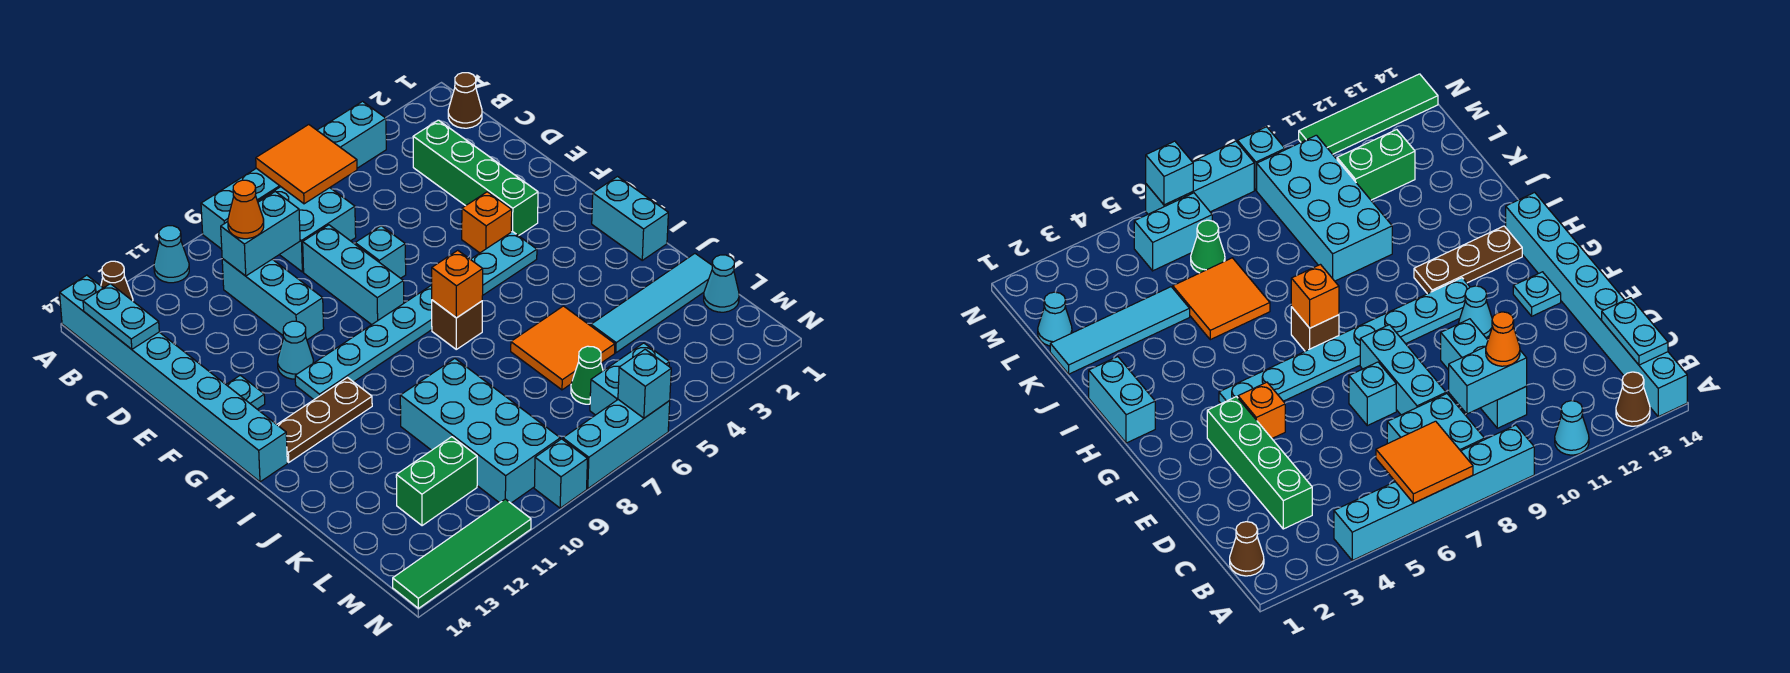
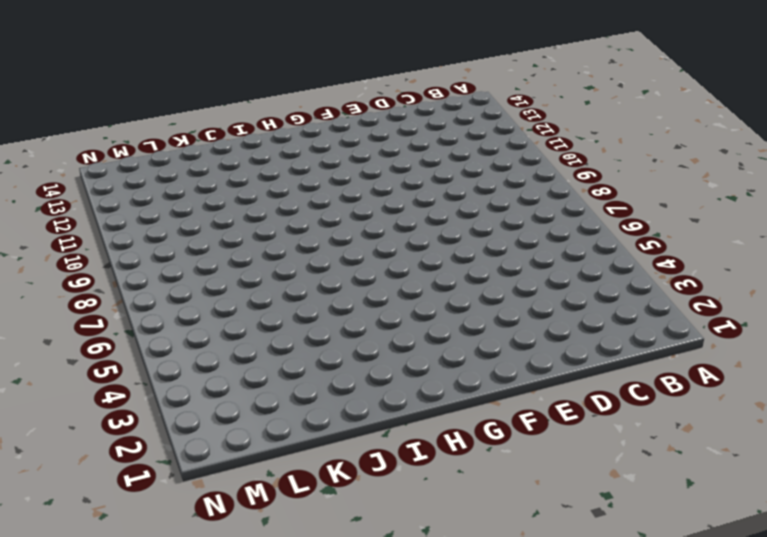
none -> cyan brick A4:A9 level 1
none -> cyan cone A11 level 1
none -> brown cone A13 level 1
none -> cyan brick A14:H14 level 1

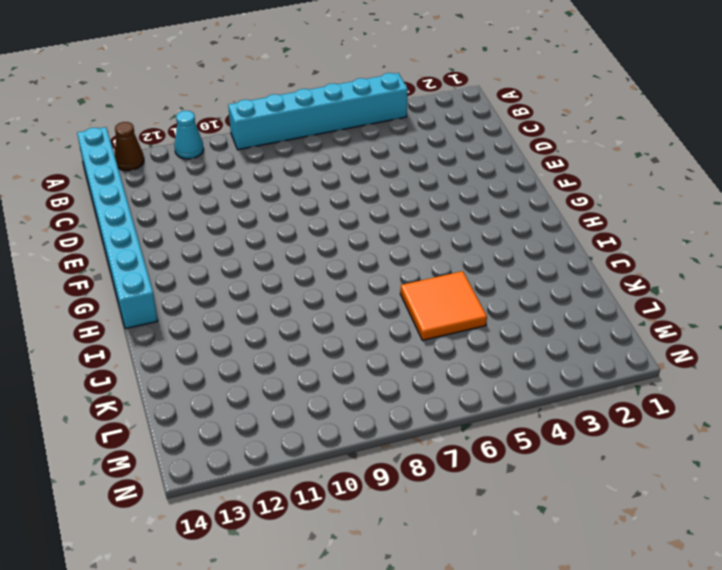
none -> brown cone B1 level 1
none -> cyan brick B7:C8 level 1
none -> green brick C3:F3 level 1
none -> cyan brick C10:E10 level 1

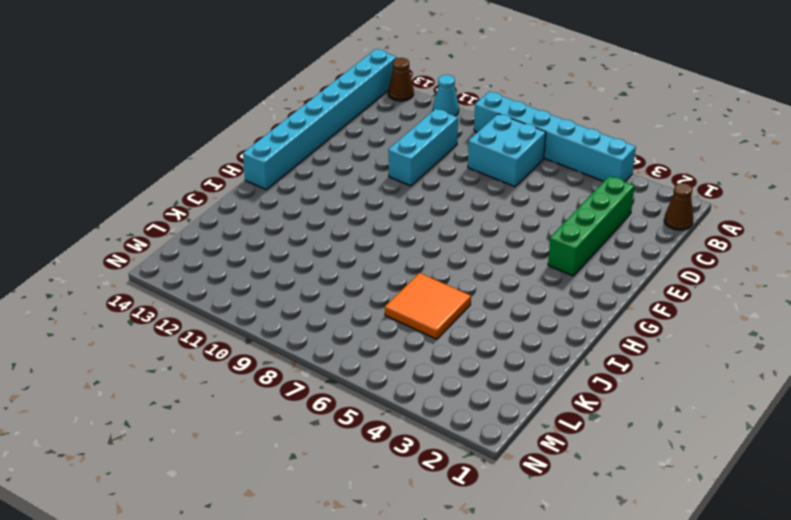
none -> cyan brick D8:F8 level 1
none -> cyan brick E7 level 1
none -> orange brick F4 level 1
none -> cyan cone F11 level 1

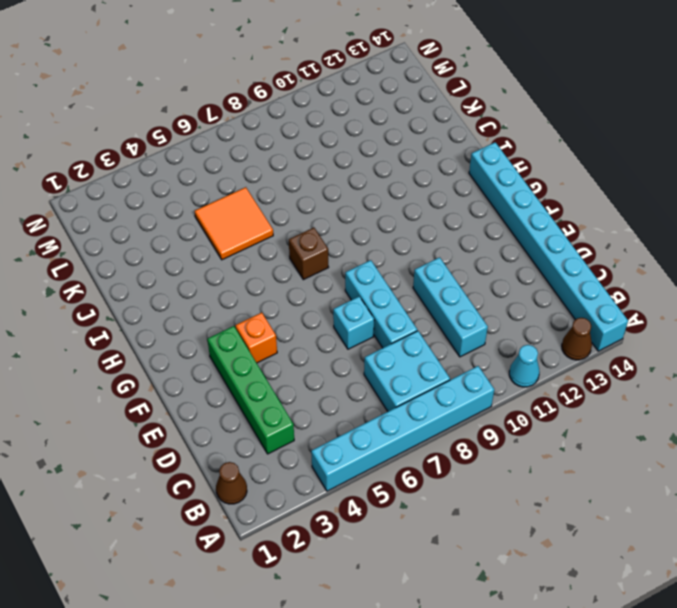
none -> cyan cone F11 level 1
none -> cyan plate F13 level 1
none -> cyan plate G4:G11 level 1
none -> cyan brick H1:I1 level 1

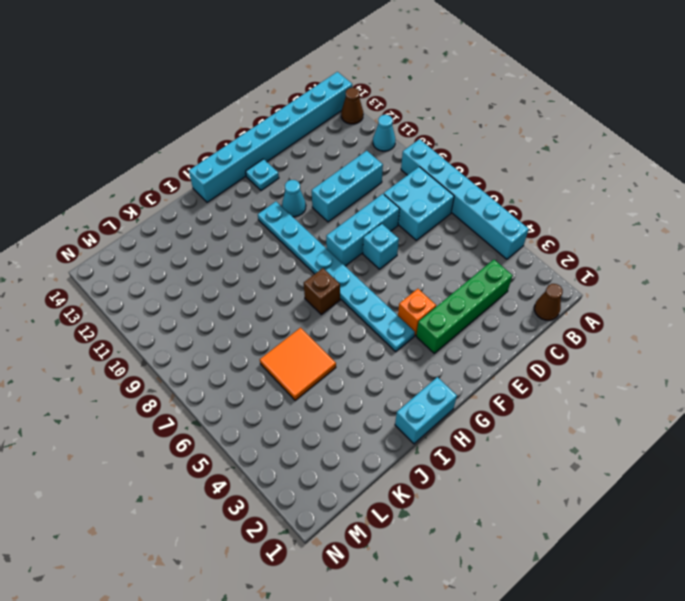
none -> brown plate H11:H13 level 1
none -> cyan brick J9:M10 level 1
none -> cyan tile K1:K4 level 1
none -> cyan cone L1 level 1

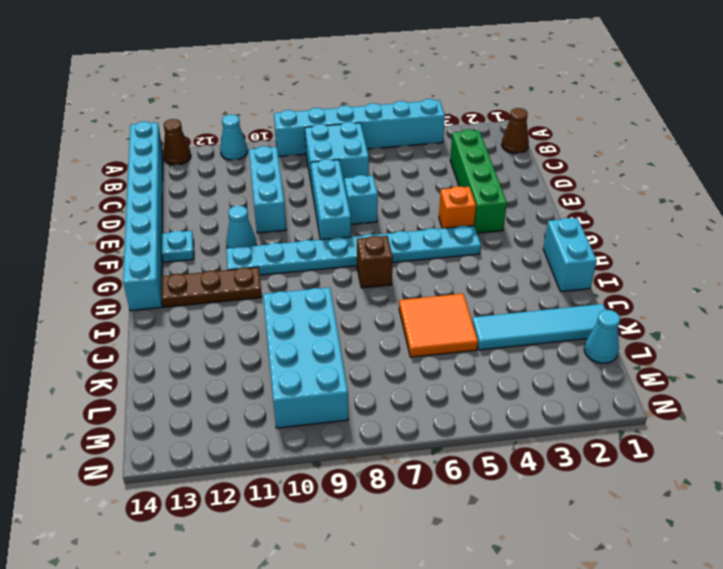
none -> green cone L6 level 1
none -> green brick L11:L12 level 1
none -> cyan brick M5:M6 level 1
none -> cyan brick N6:N8 level 1

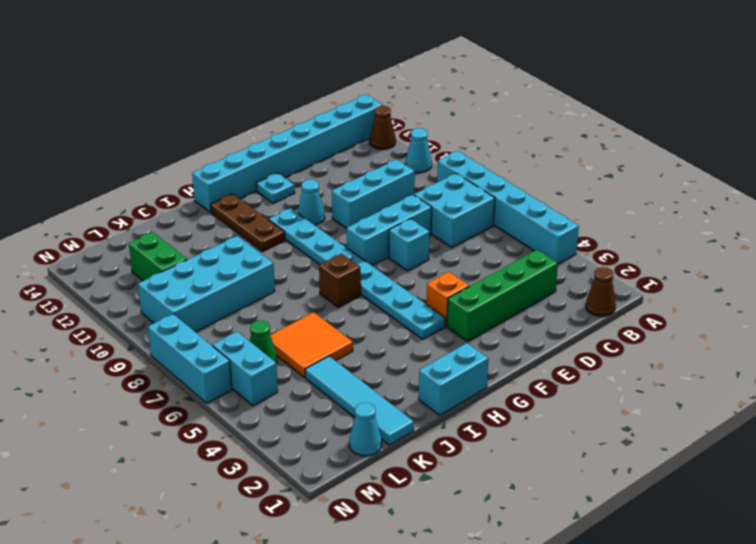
none -> cyan brick N9 level 1
none -> green tile N11:N14 level 1
none -> orange tile A6:B7 level 2
none -> cyan plate B14:C14 level 2

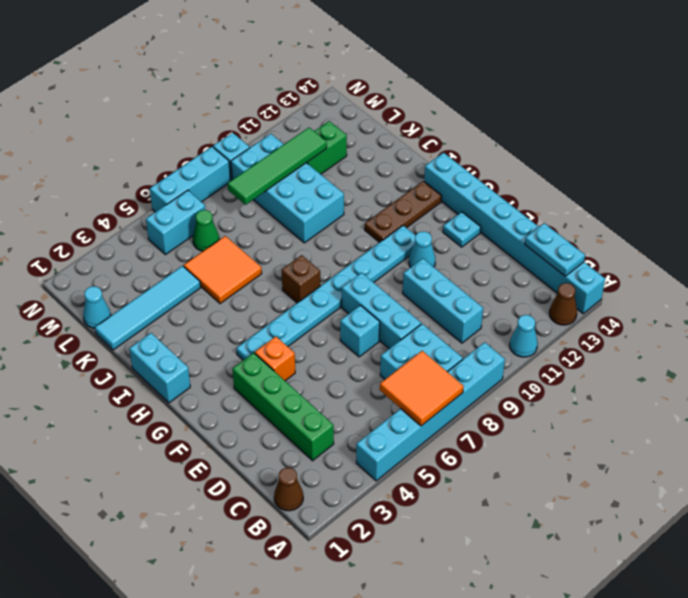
green tile L8:L11 level 2 -> green tile N11:N14 level 1
none -> cyan brick C9:C10 level 2
none -> orange brick H7 level 2
none -> cyan brick N6 level 2
none -> orange cone C10 level 3

